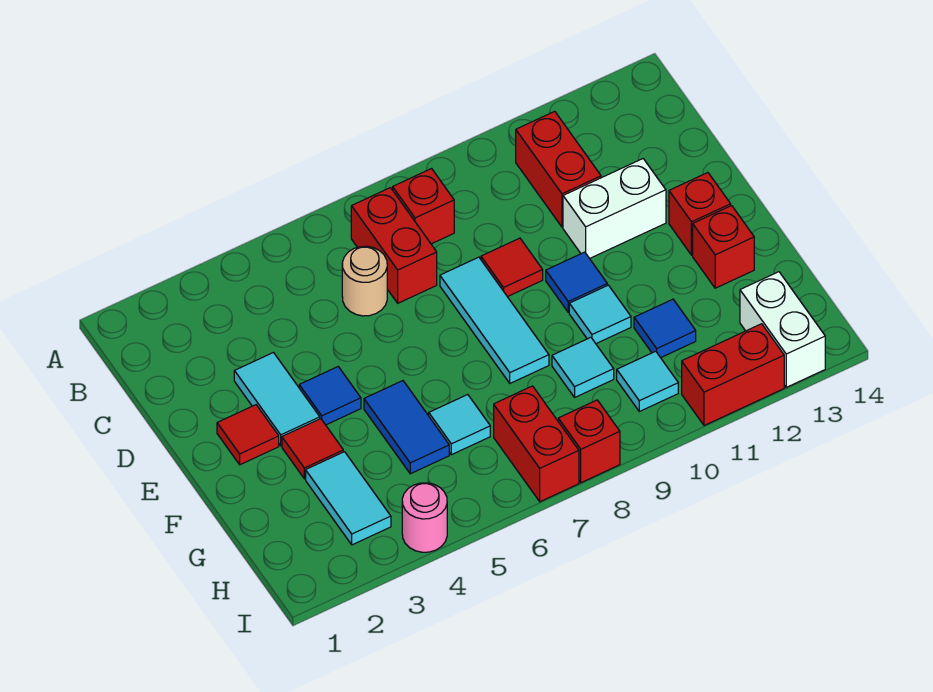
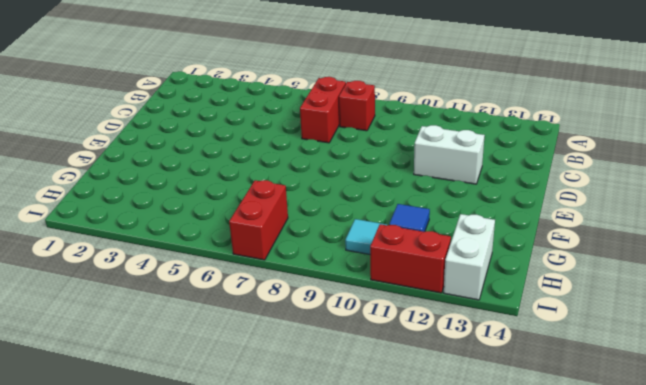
none -> red brick B11:C11 level 1
none -> tan round brick C6 level 1
none -> cyan tile D3:E3 level 1

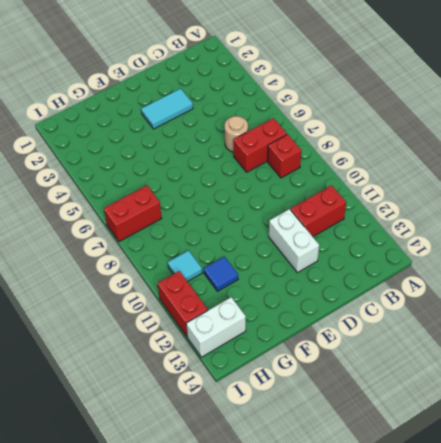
none -> cyan tile D8:F8 level 1
none -> red tile D9 level 1
none -> red tile E2 level 1

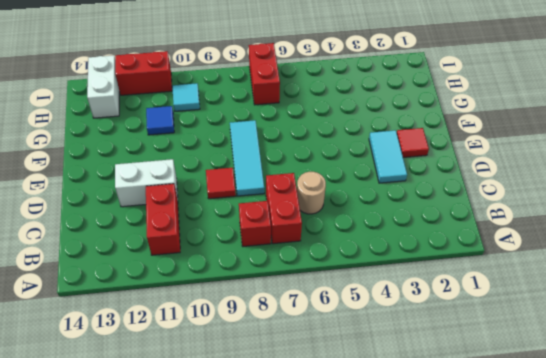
none -> blue tile E4 level 1
none -> blue tile E10 level 1
none -> red brick E13 level 1

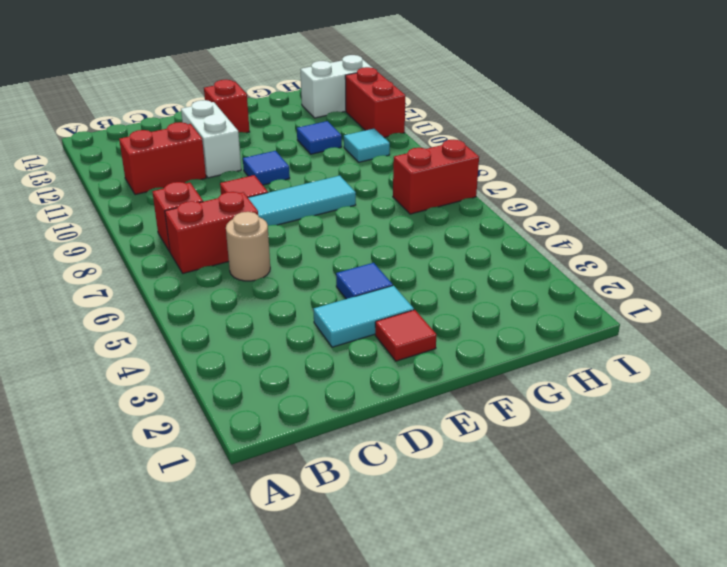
none -> red tile F3 level 1
none -> blue tile F5:G5 level 1
none -> cyan tile F10 level 1

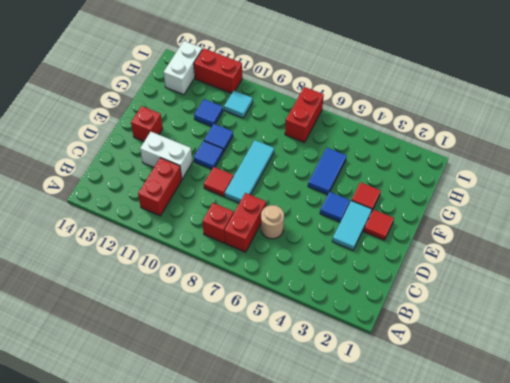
blue tile F10 level 1 -> cyan tile F10 level 1
none -> red brick F13 level 1
none -> cyan tile G3:H3 level 1
none -> cyan tile G6 level 1

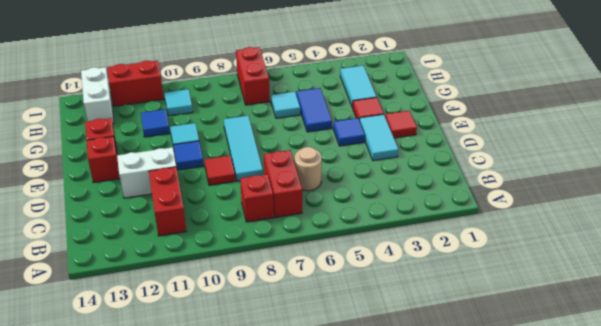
none -> cyan tile G9 level 1
none -> pink round brick I4 level 1
none -> red brick I8 level 1

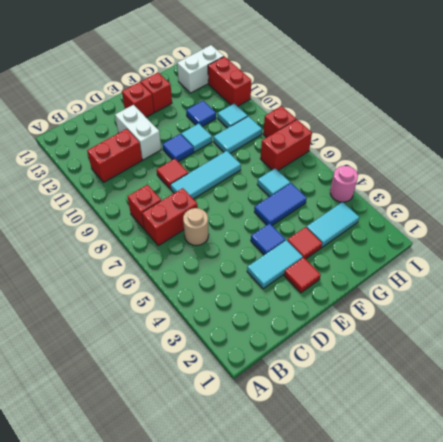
cyan tile G9:H9 level 1 -> cyan tile G9 level 1

